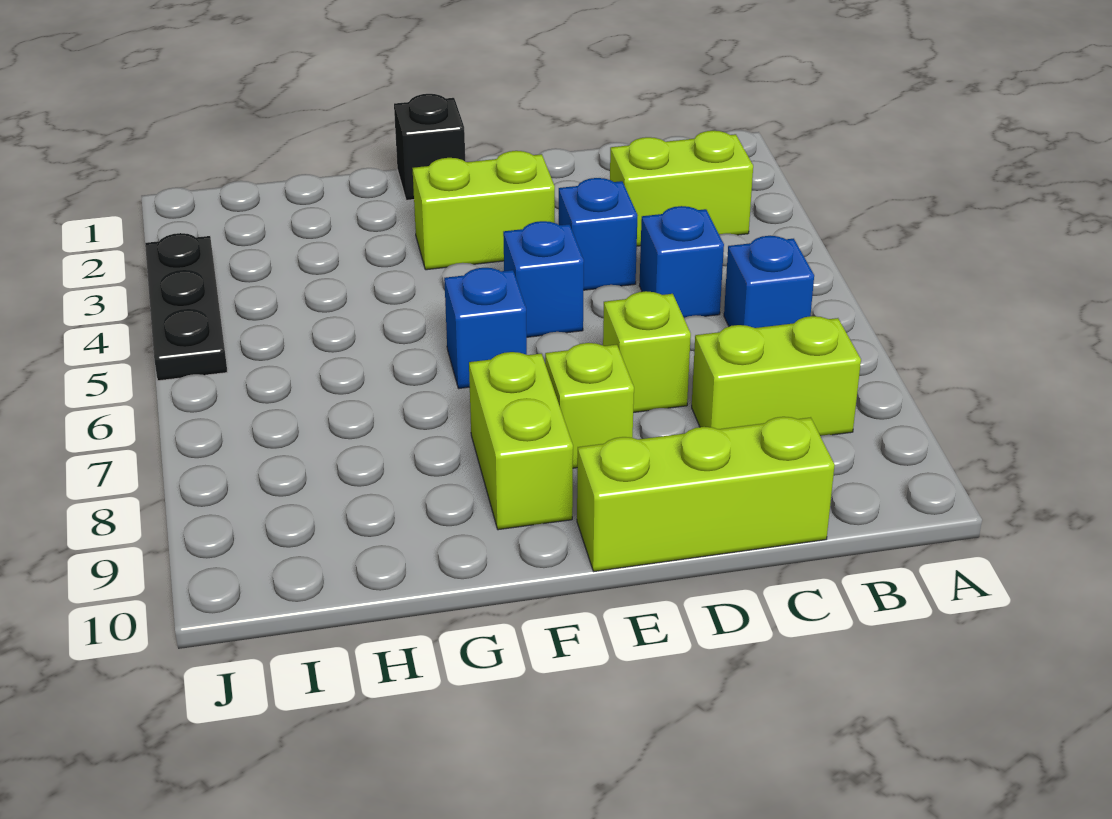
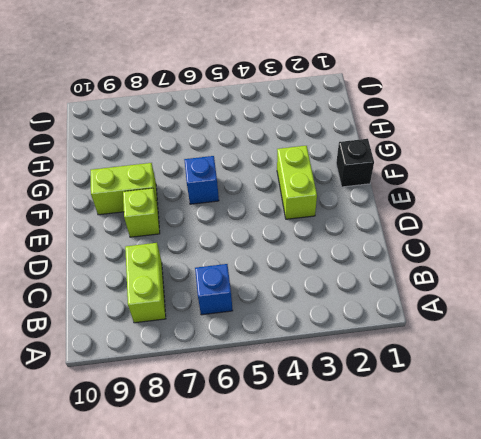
none -> lime brick B3:C3 level 1
none -> blue brick C5 level 1
none -> lime brick C10:E10 level 1

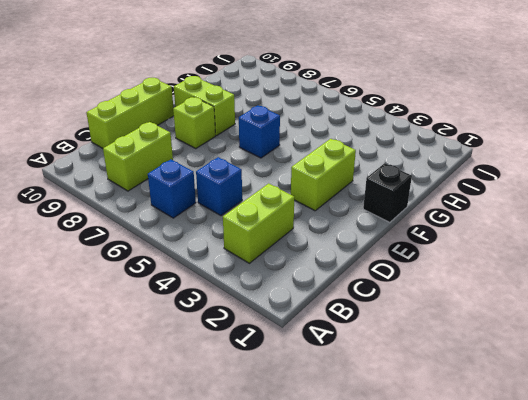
none -> blue brick D4 level 1
none -> lime brick D7 level 1
none -> blue brick E5 level 1

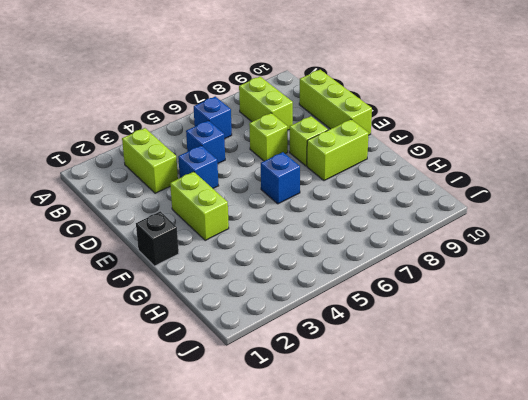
none -> blue brick E5 level 1
none -> black plate J3:J5 level 1

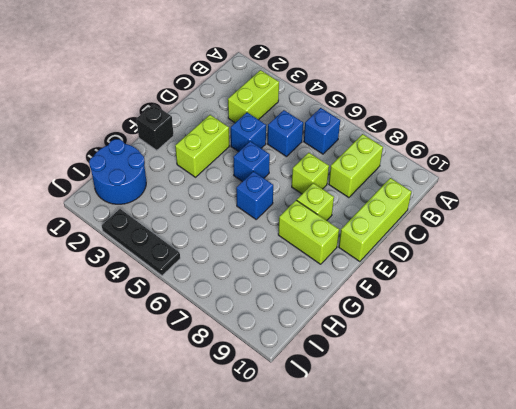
blue round brick H1:I2 level 1 -> none

